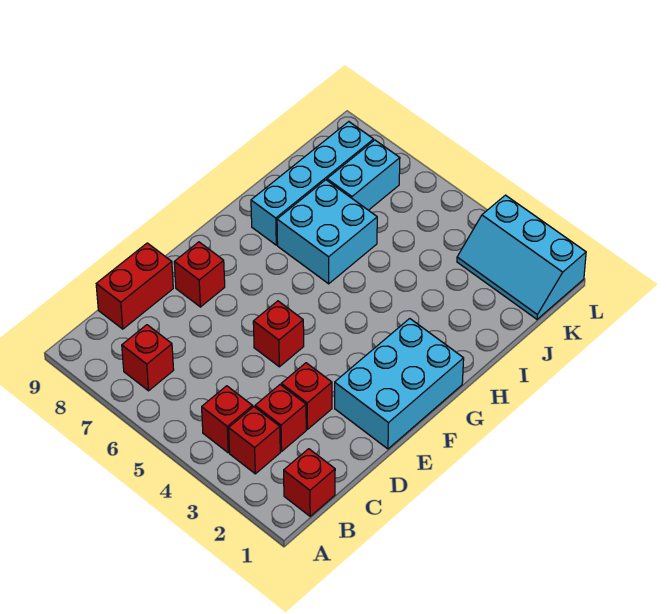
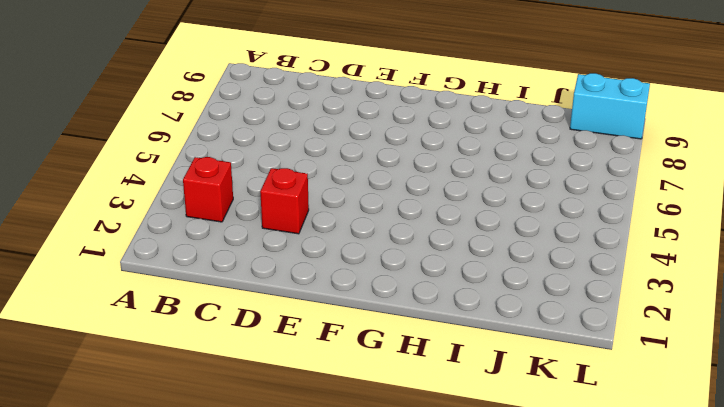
cyan brick K9:L9 level 1 -> cyan brick J7:K7 level 1
none -> red brick B1 level 1
none -> red brick B4 level 1
none -> red brick B7 level 1

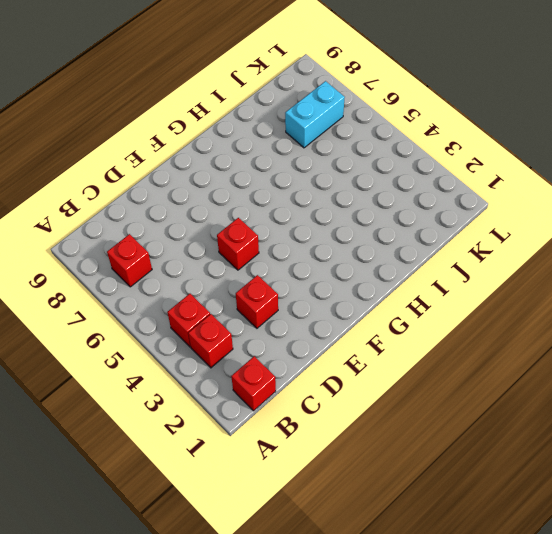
none -> red brick C3 level 1
none -> red brick C9:D9 level 1
none -> cyan brick E1:G2 level 1

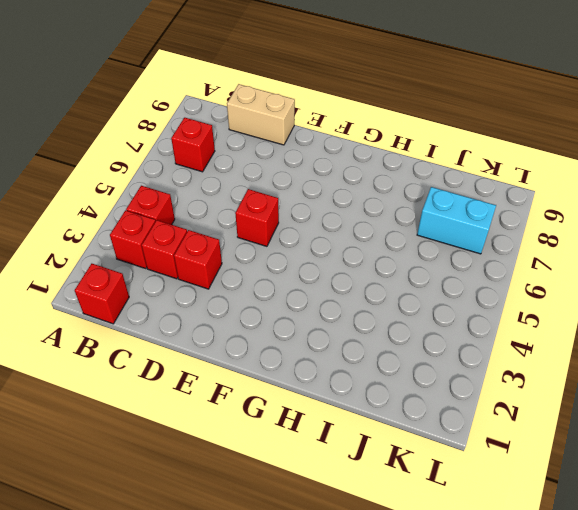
tan brick C9:D9 level 1 -> red brick C9:D9 level 1
none -> cyan brick E1:G2 level 1
none -> red brick E8 level 1
none -> cyan brick H6:I7 level 1

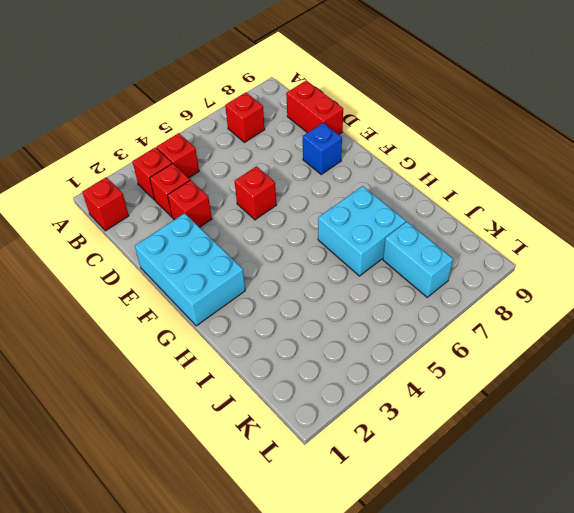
blue brick E8 level 1 -> red brick E8 level 1
none -> cyan brick H8:K8 level 1
none -> cyan slope K1:L3 level 1 top L

